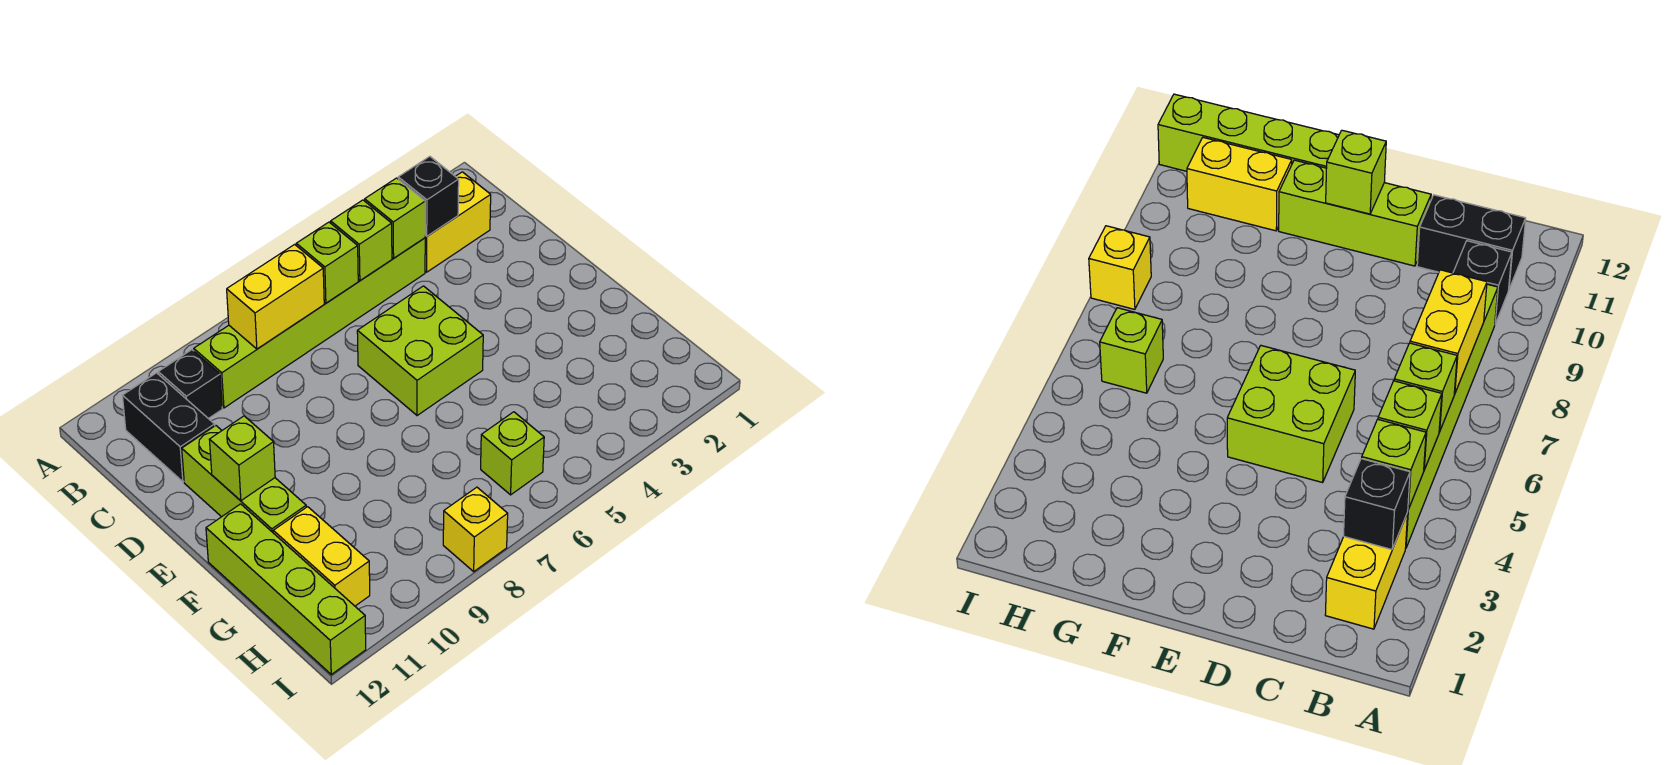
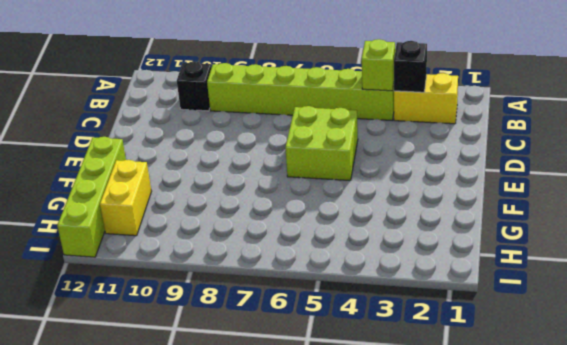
none -> black brick B11:C11 level 1
none -> lime brick D11:F11 level 1
none -> lime brick H6 level 1

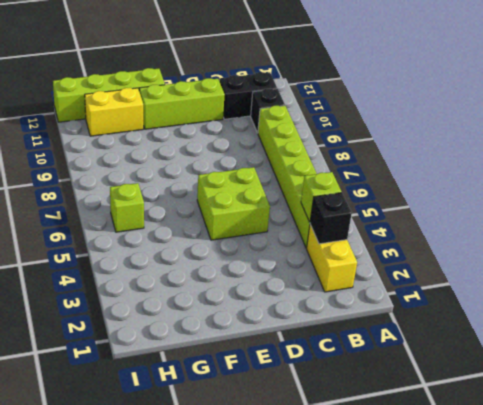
none -> yellow brick I8 level 1
none -> lime brick B5 level 2
none -> lime brick B6 level 2

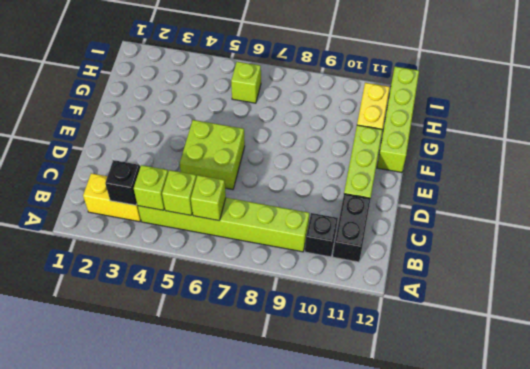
none -> yellow brick I8 level 1
none -> yellow brick B7:B8 level 2
none -> lime brick E11 level 2

